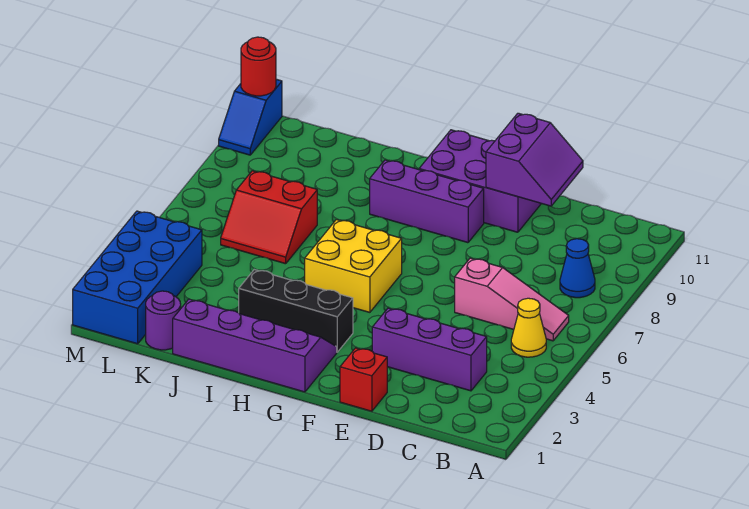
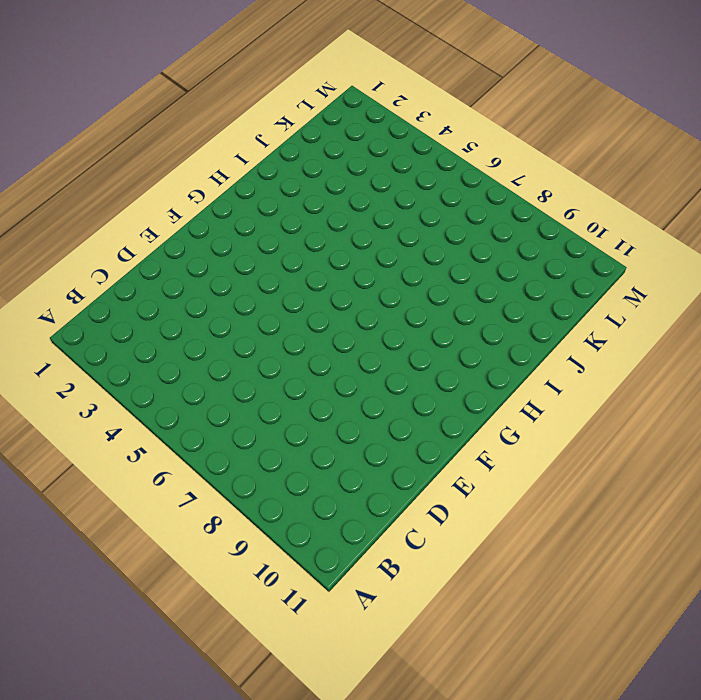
none -> yellow cone B5 level 1
none -> pink slope B6:D6 level 1 top D
none -> blue cone B8 level 1

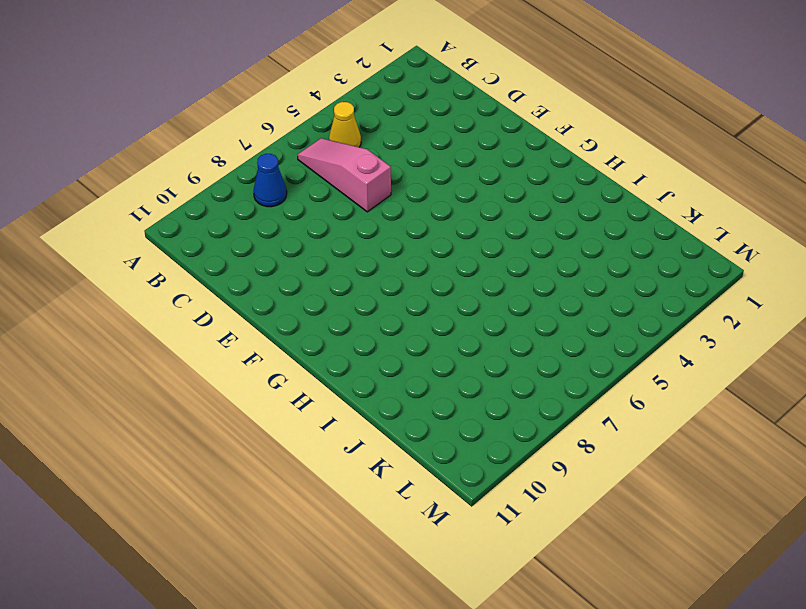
none -> purple brick C3:E3 level 1
none -> red brick E1 level 1
none -> purple brick E10:G11 level 1

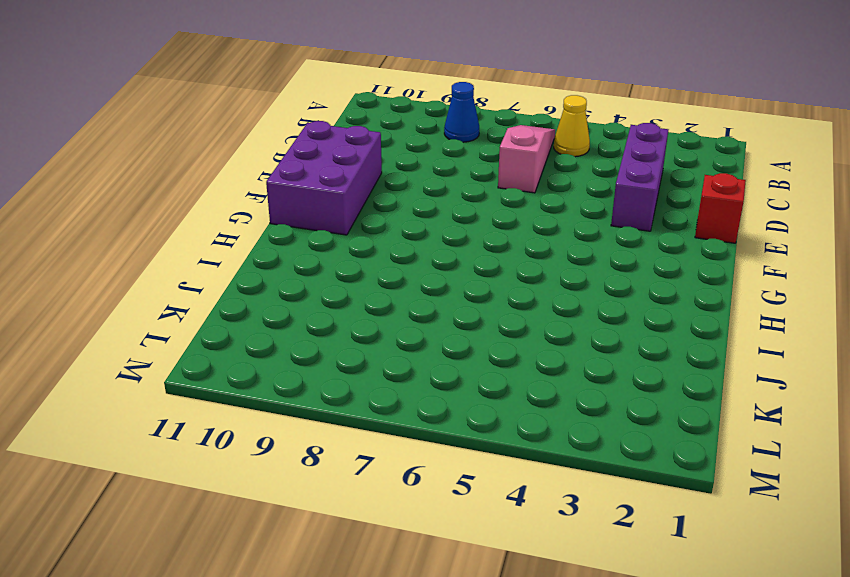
none -> purple brick F9:H9 level 1
none -> purple slope G1:J2 level 1 top 1
none -> black brick G3:I3 level 1

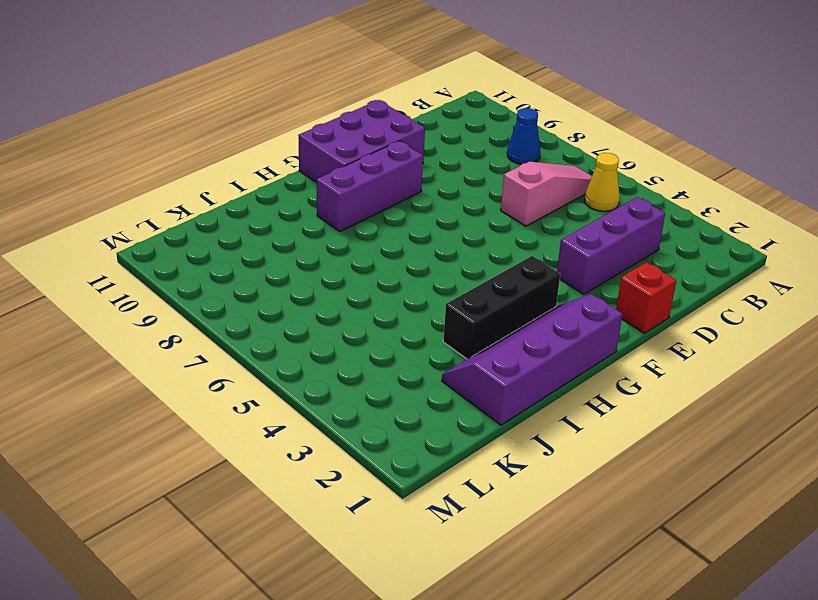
none -> yellow brick G5:H6 level 1
none -> red slope J6:K7 level 1 top 7
none -> purple round brick K1 level 1

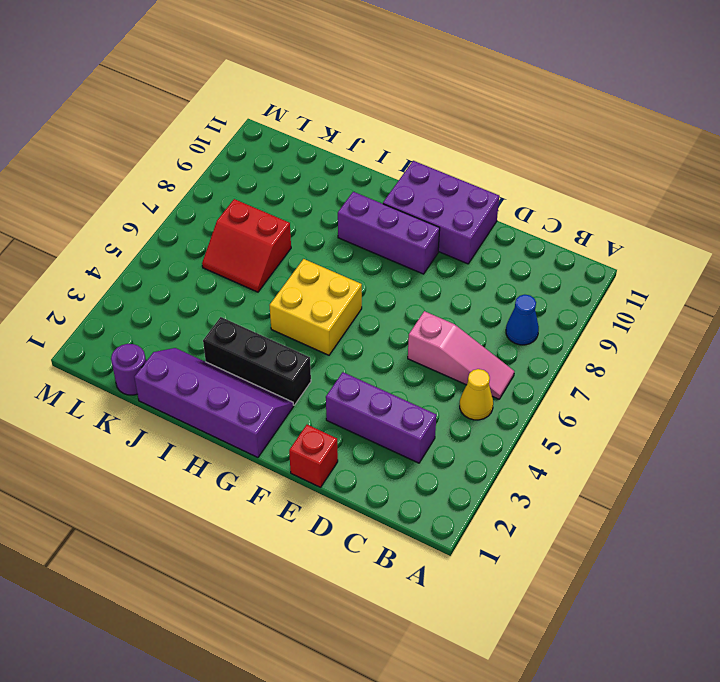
none -> blue brick L1:M4 level 1
none -> blue slope M10:M11 level 1 top 11
none -> purple slope D10:E11 level 2 top E

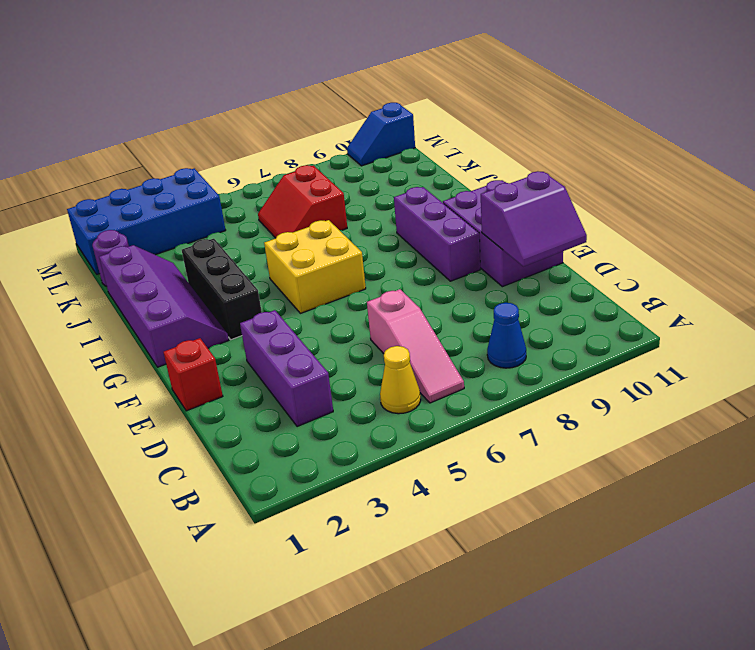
none -> red round brick M11 level 2

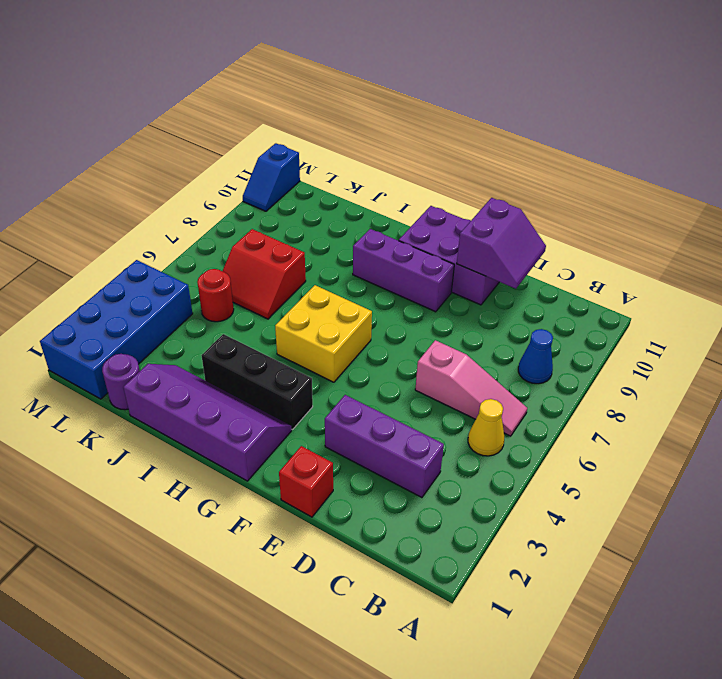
red round brick K5 level 1 -> red round brick M11 level 2

